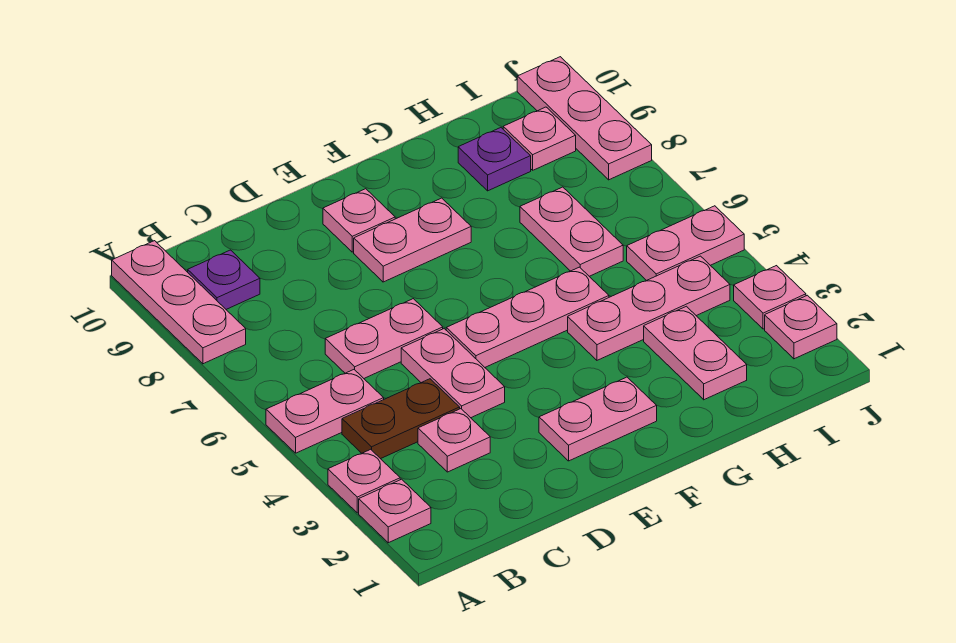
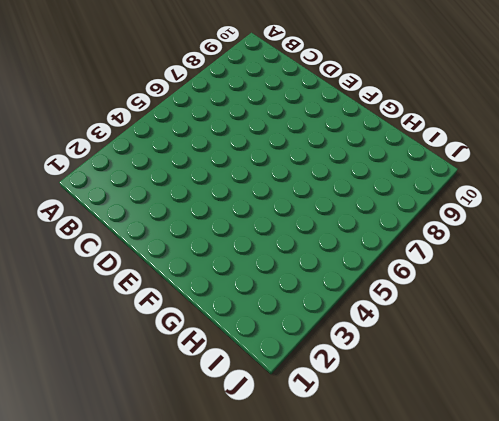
none -> pink plate A2 level 1
none -> pink plate A3 level 1
none -> pink plate A5:B5 level 1

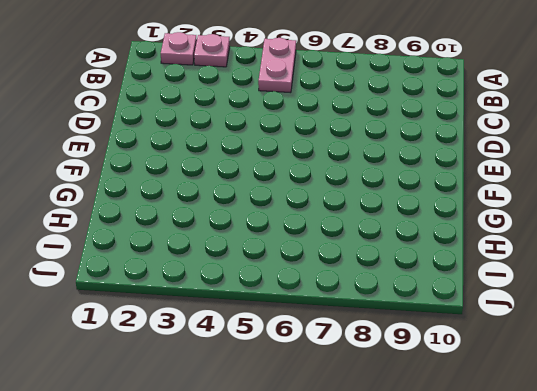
none -> pink plate A8:A10 level 1
none -> brown plate B4:C4 level 1
none -> purple plate B9 level 1

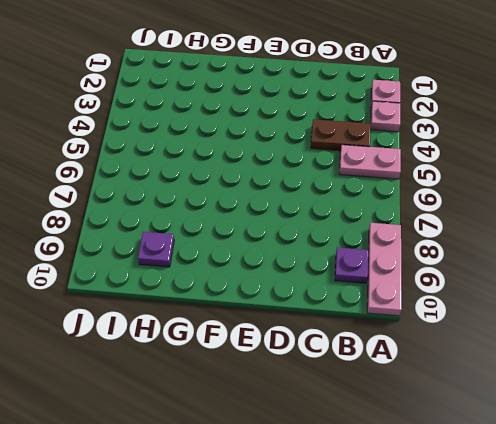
none -> pink plate C3 level 1
none -> pink plate C6:D6 level 1
none -> pink plate D4:D5 level 1

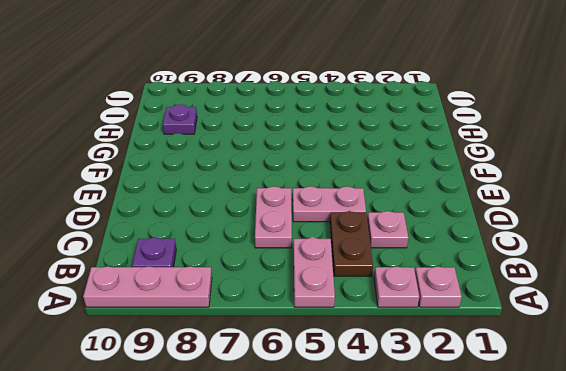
none -> pink plate E2:F2 level 1
none -> pink plate E5:G5 level 1
none -> pink plate E8:F8 level 1

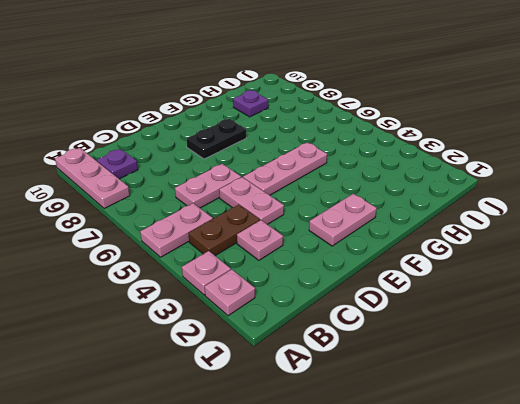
black plate E8:F8 level 1 -> pink plate E8:F8 level 1
none -> pink plate E9 level 1
none -> pink plate G4:I4 level 1
none -> pink plate H2:H3 level 1

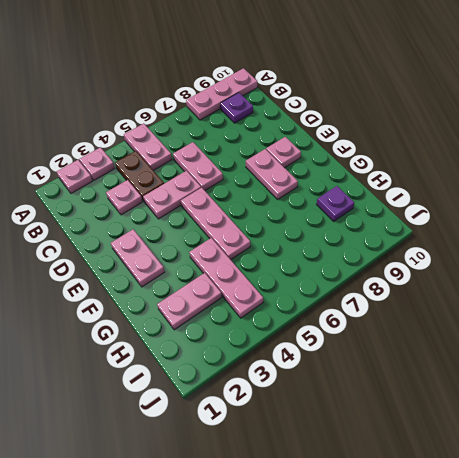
none -> pink plate H6:H7 level 1
none -> pink plate I5:J5 level 1
none -> pink plate I9 level 1

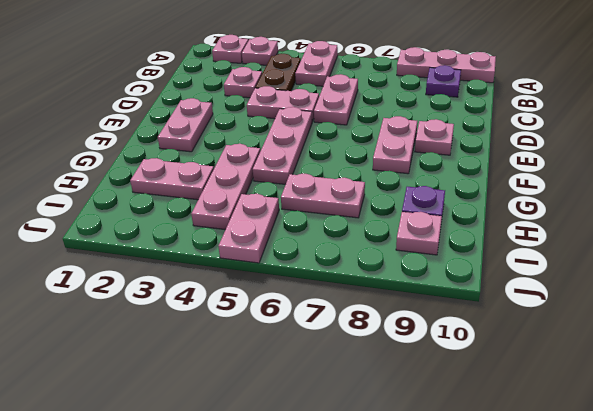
none -> pink plate J2 level 1
none -> pink plate J3 level 1
none -> pink plate J8:J10 level 1

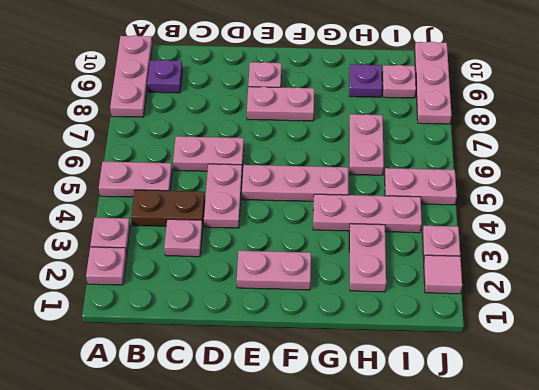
pink tile J2 level 1 -> pink plate J2 level 1

